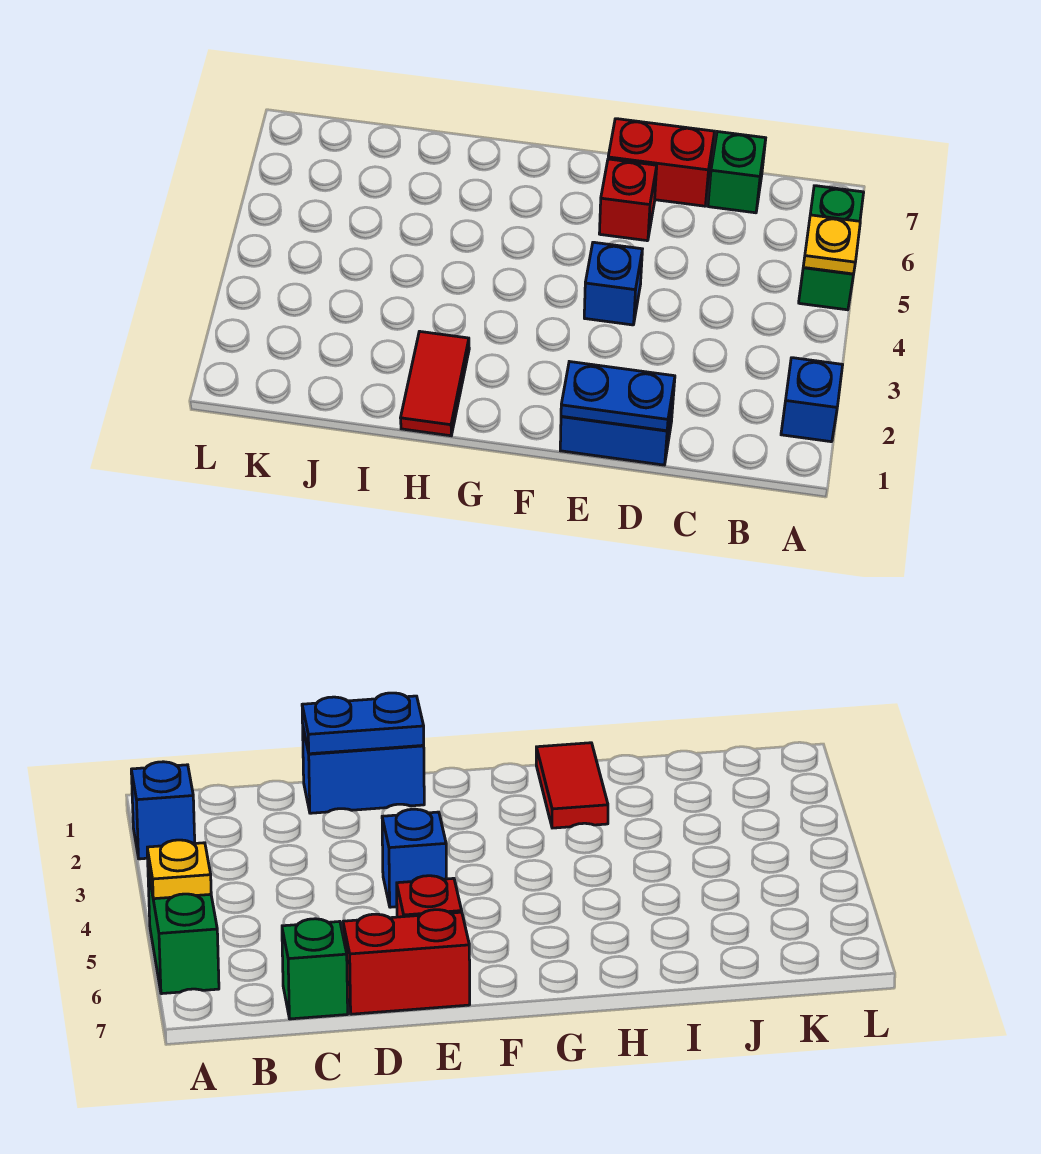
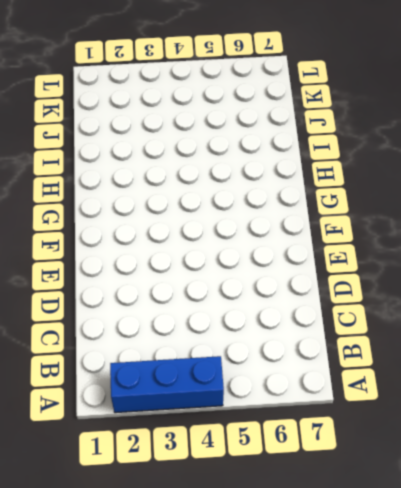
blue brick A2:A4 level 1 -> blue brick A2 level 1
none -> green brick A5:A6 level 1
none -> green brick C7 level 1

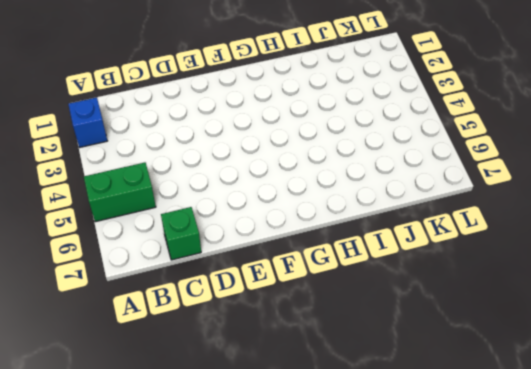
green brick A5:B5 level 1 -> green brick A5:A6 level 1
none -> blue brick D1:E1 level 1
none -> red brick D7:E7 level 1

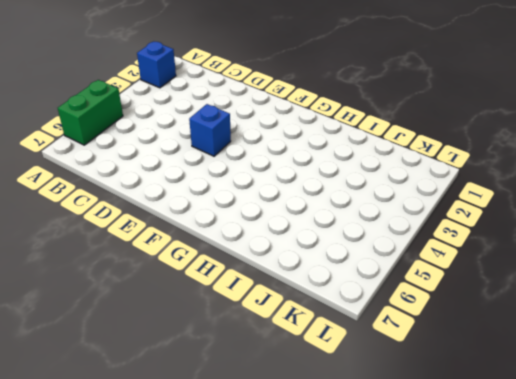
none -> green brick C7 level 1
none -> blue brick D1:E1 level 1

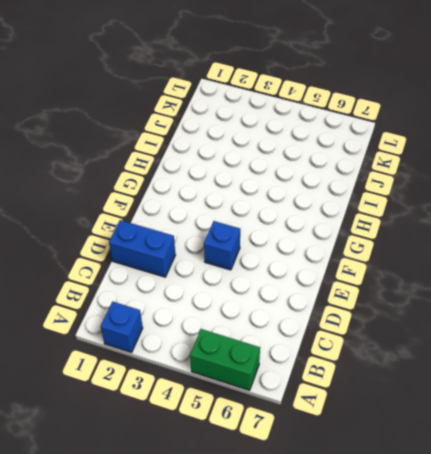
blue brick D1:D2 level 1 -> blue brick D1:E1 level 1
none -> green brick C7 level 1
none -> red brick D7:E7 level 1

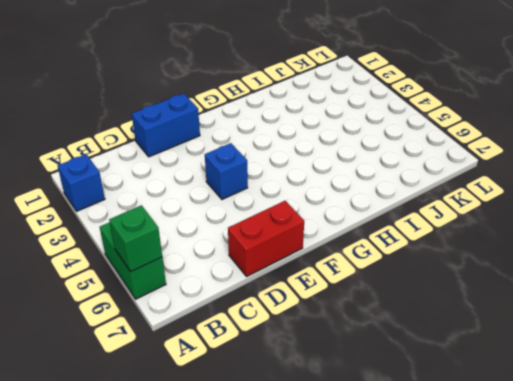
green brick A6 level 2 -> green brick C7 level 1
none -> red brick E6 level 1
none -> red tile H1:H2 level 1

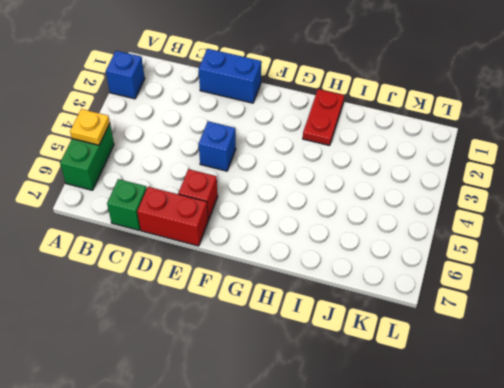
red plate H1:H2 level 1 -> red tile H1:H2 level 1
none -> blue plate D1:E1 level 2

